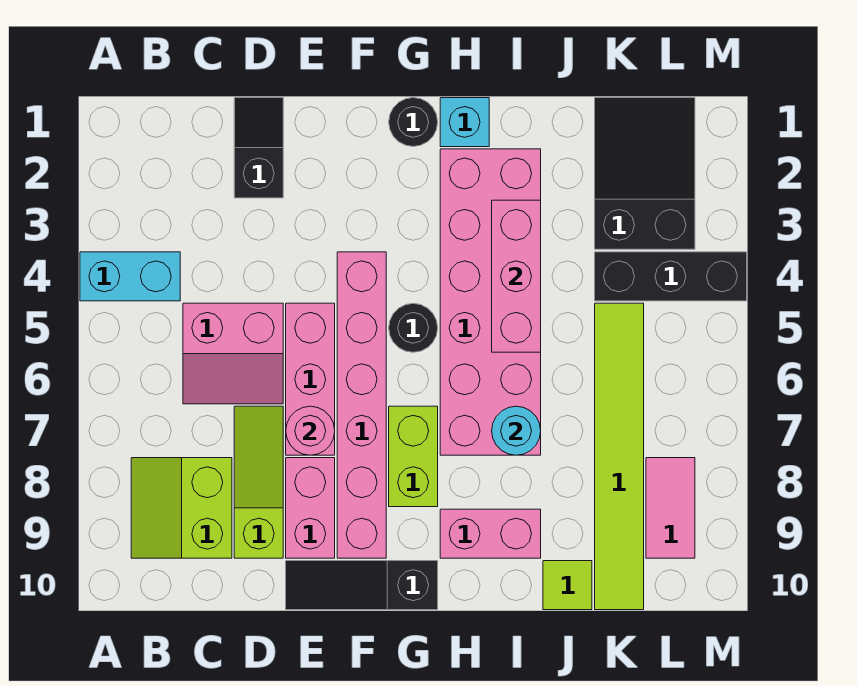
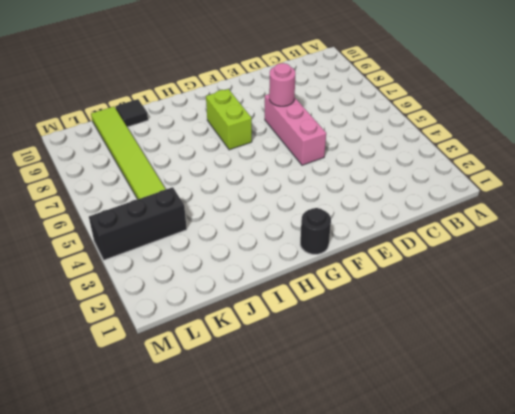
black tile J10 level 1 -> lime tile J10 level 1
none -> cyan brick A4:B4 level 1
none -> lime slope B8:C9 level 1 top C
none -> pink slope C5:D6 level 1 top 5

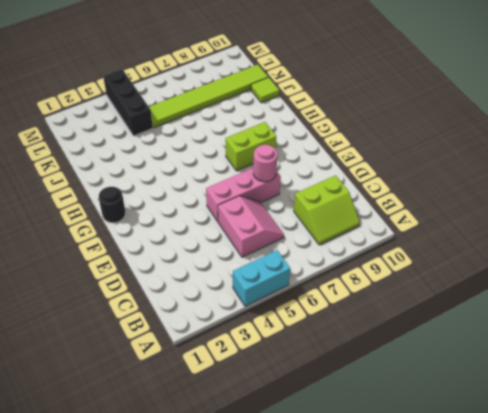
cyan brick A4:A5 level 1 -> cyan brick A4:B4 level 1
none -> black slope D1:D2 level 1 top 2
none -> lime slope D7:D9 level 1 top 9
none -> pink brick E8:E9 level 1

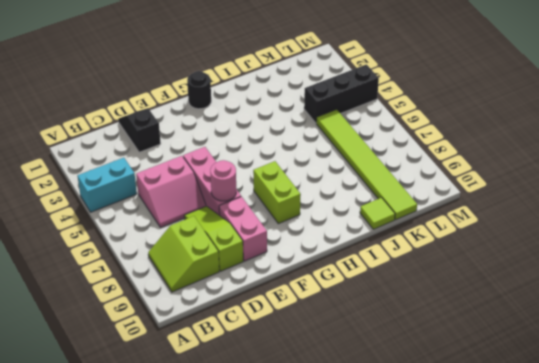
none -> black slope E10:G10 level 1 top G
none -> pink brick F4:F9 level 1
none -> black round brick G5 level 1

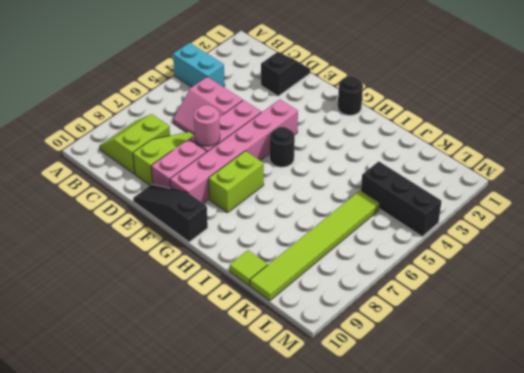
none -> cyan brick H1 level 1
none -> pink brick H2:I7 level 1
none -> pink brick H9:I9 level 1

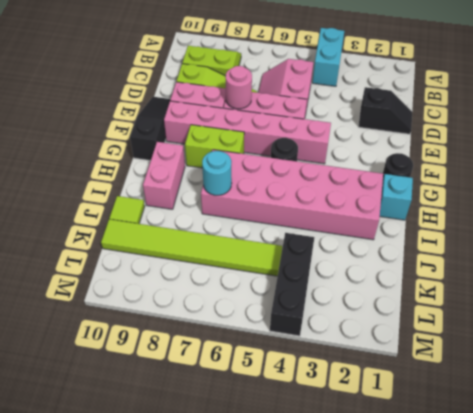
none -> black slope K1:L3 level 1 top 3
none -> pink tile L8:L9 level 1
none -> pink brick I3:I5 level 2

